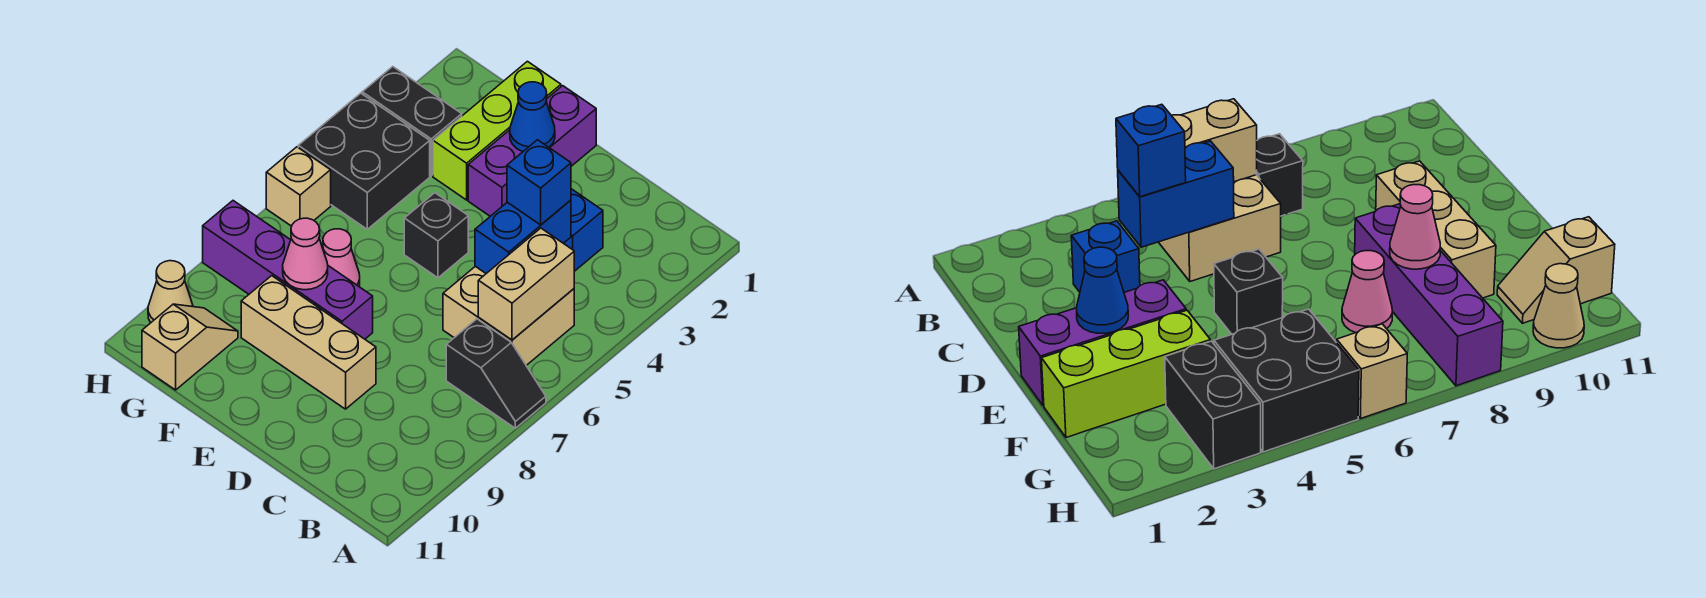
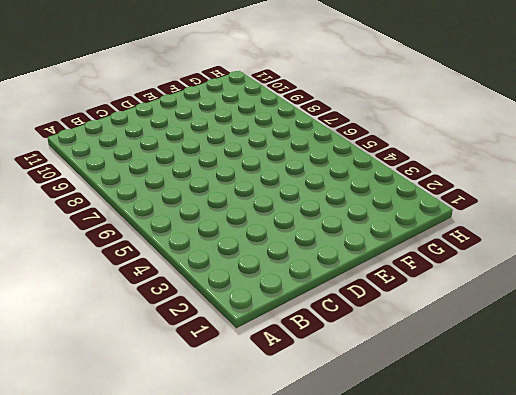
none -> black slope A7:B7 level 1 top B
none -> tan brick B5:C6 level 1
none -> blue brick C3 level 1

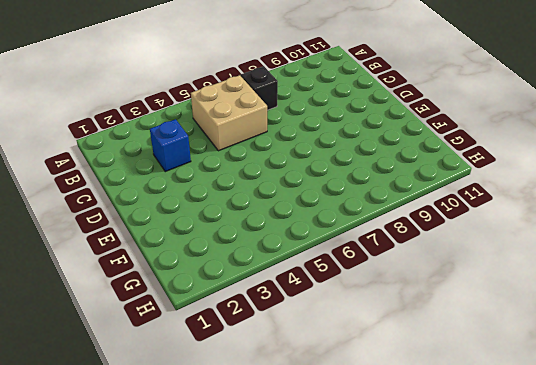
none -> tan brick D9:F9 level 1
none -> purple brick E1:E3 level 1
none -> black brick E5 level 1

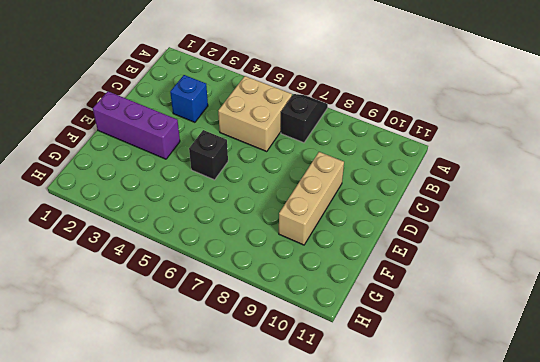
none -> purple brick E8:H8 level 1
none -> lime brick F1:F3 level 1
none -> pink cone F7 level 1

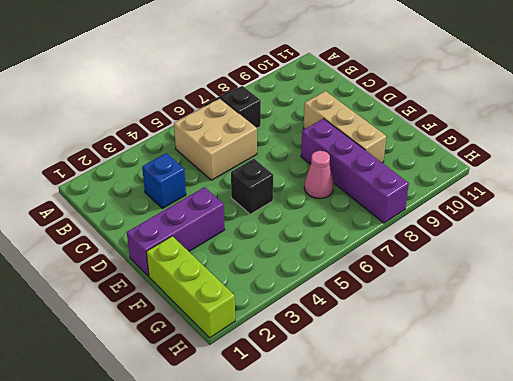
lime brick F1:H1 level 1 -> lime brick F1:F3 level 1
none -> black brick G3:H3 level 1
none -> black brick G4:H5 level 1
none -> tan slope G10:G11 level 1 top 11

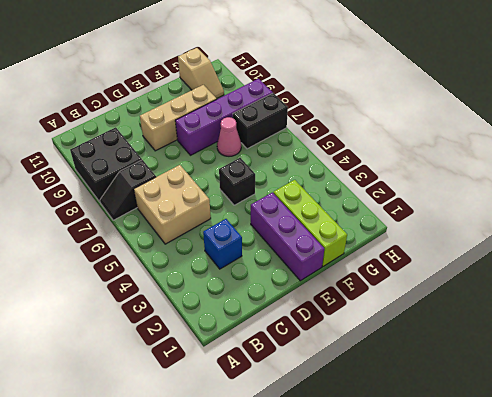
black brick A8:B9 level 1 -> black brick G4:H5 level 1
black brick G7:H7 level 1 -> black brick G3:H3 level 1
none -> tan brick H6 level 1
none -> tan cone H10 level 1
none -> tan brick B5:B6 level 2

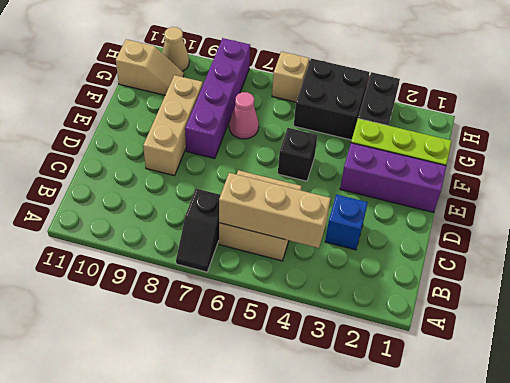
tan brick B4:B6 level 2 -> tan brick B5:B6 level 2
none -> blue brick C4:C5 level 2
none -> blue cone E2 level 2
none -> pink cone F8 level 2

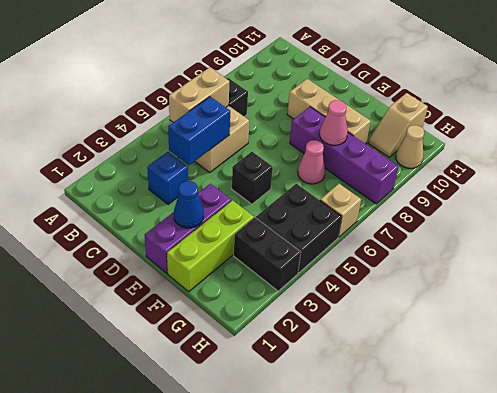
none -> blue brick C4 level 3

